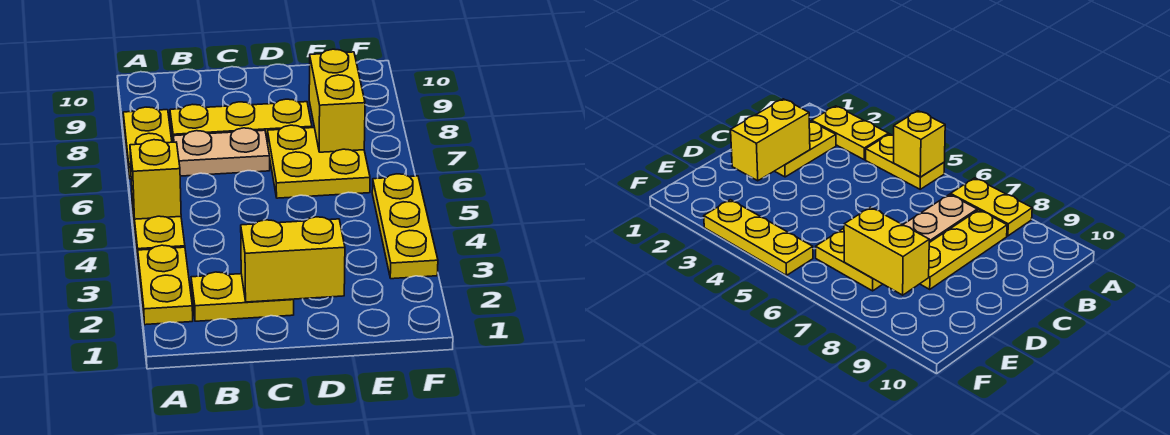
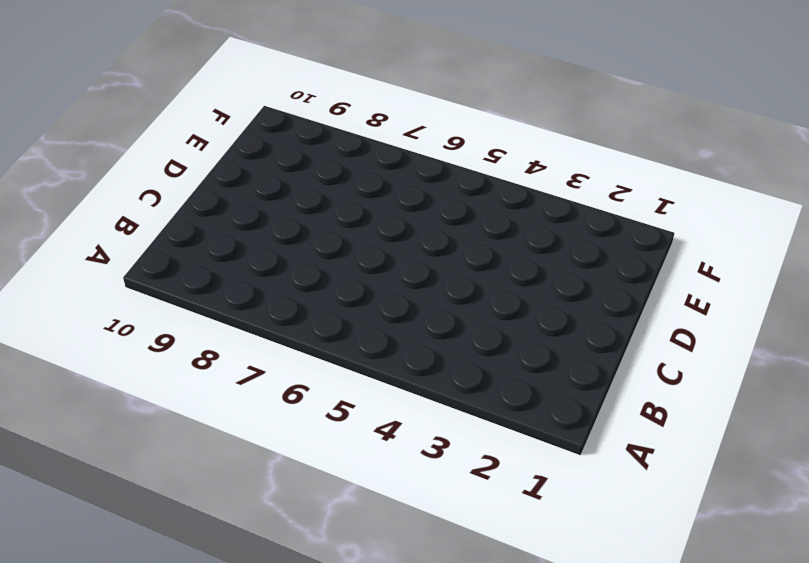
none -> yellow plate A2:A3 level 1
none -> yellow plate A4:A5 level 1

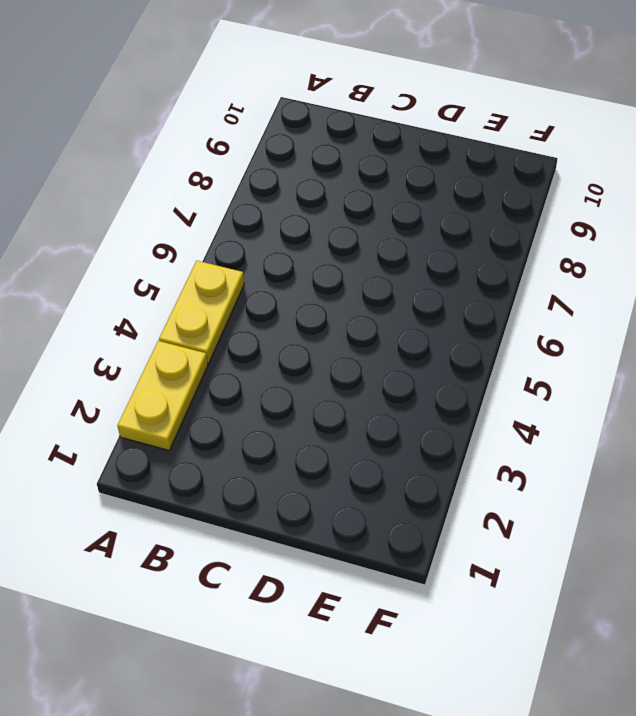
none -> yellow plate A7:A8 level 1
none -> yellow plate B2:C2 level 1

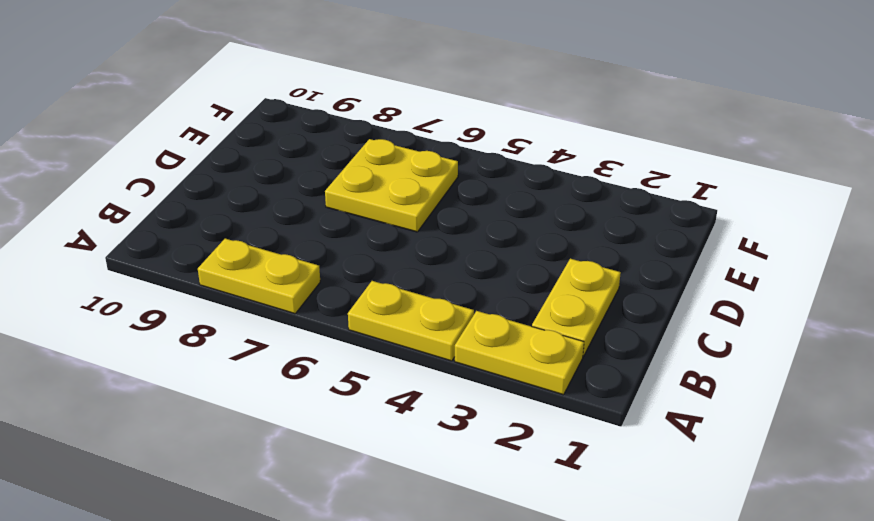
none -> tan plate B7:C7 level 1
none -> yellow plate B8:D8 level 1

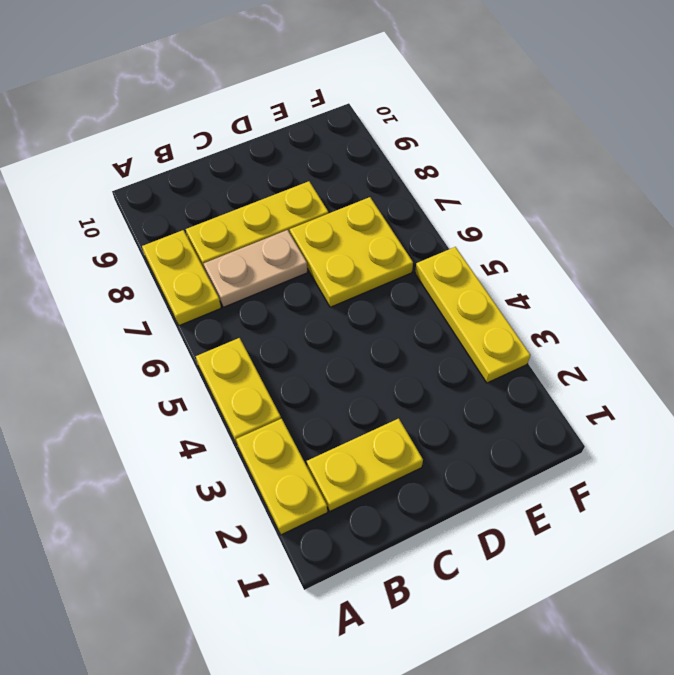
none -> yellow brick A5 level 2
none -> yellow brick C2:D2 level 2

